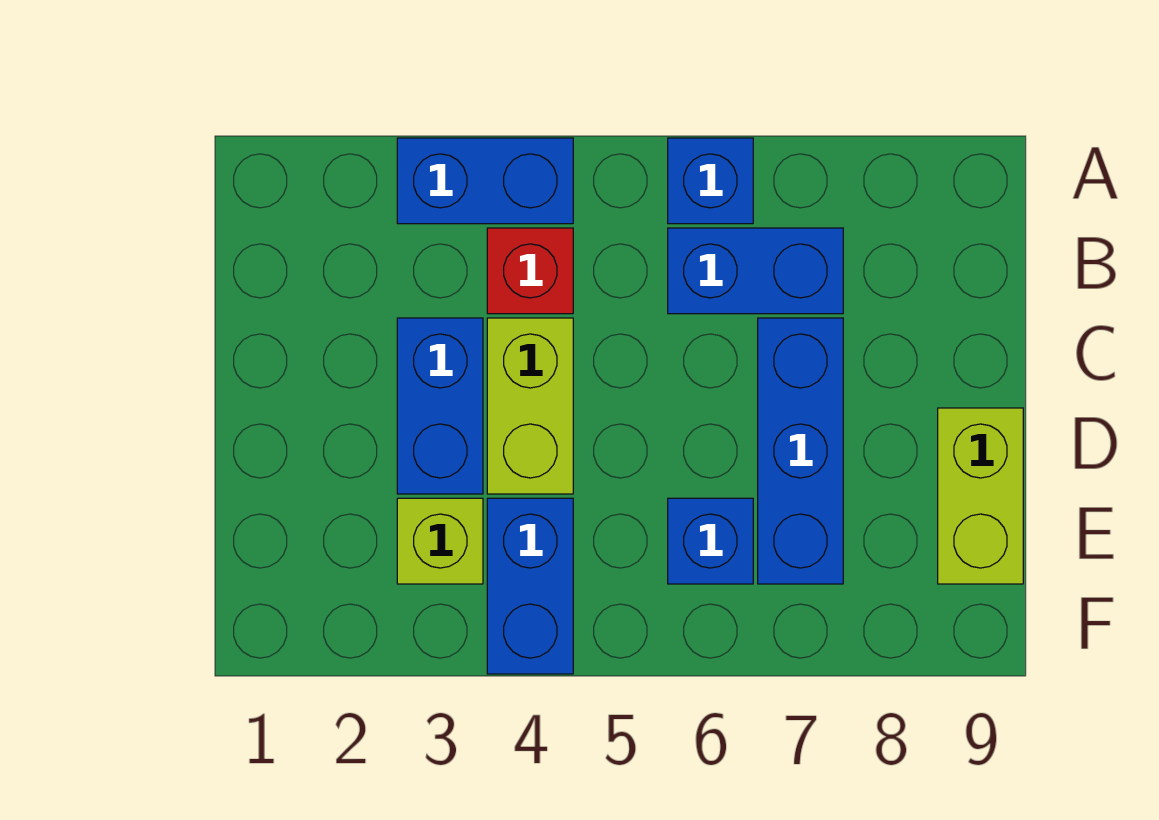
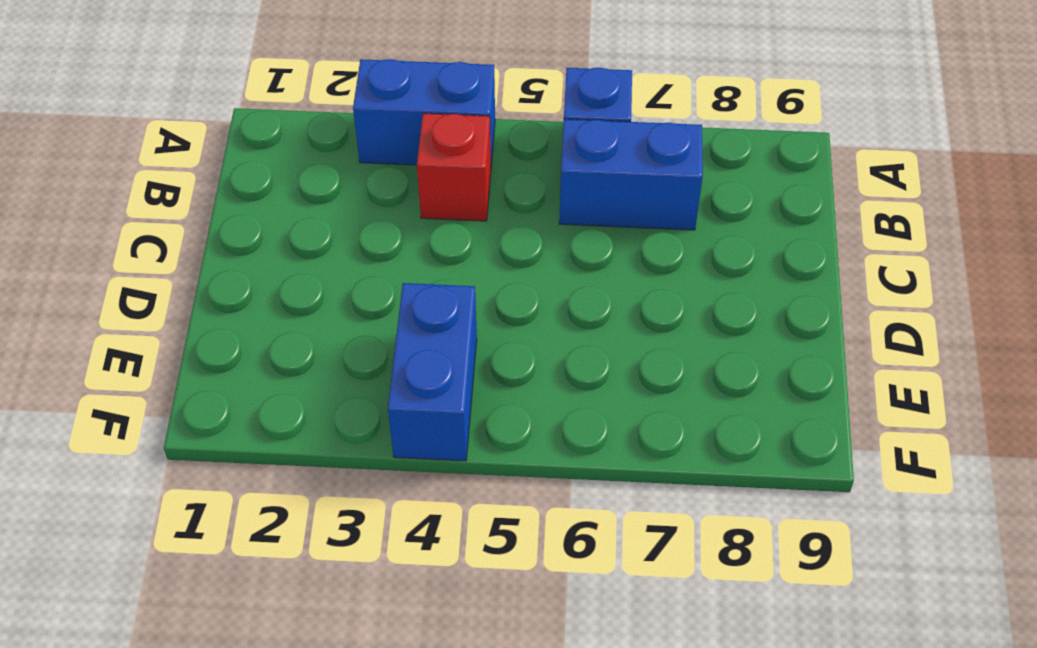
none -> blue brick C3:D3 level 1
none -> lime brick C4:D4 level 1

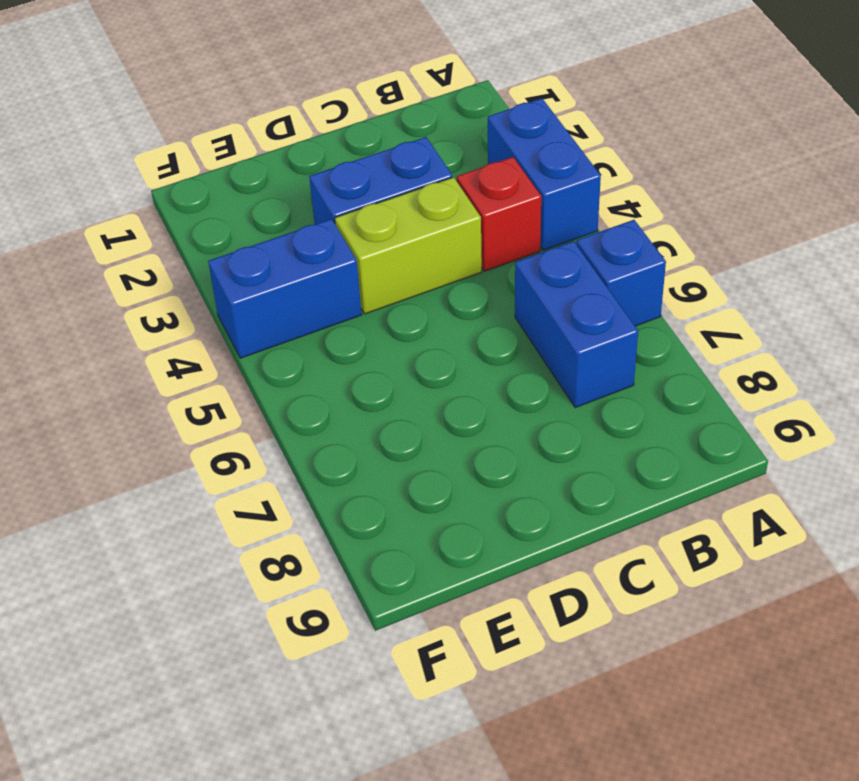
none -> blue brick C7:E7 level 1
none -> lime brick D9:E9 level 1

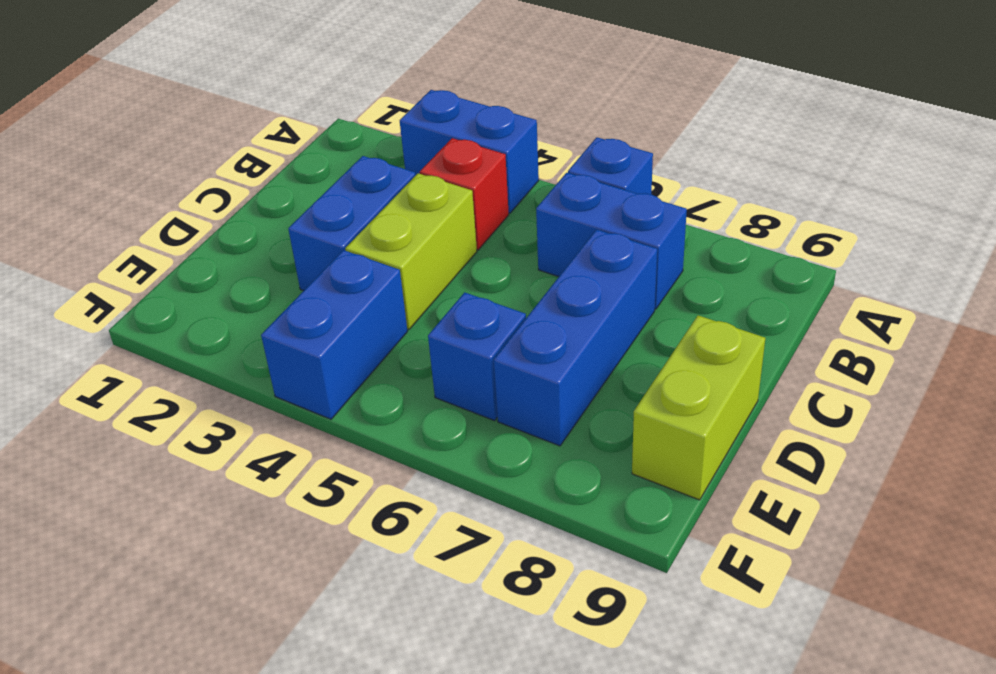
none -> lime brick E3 level 1

